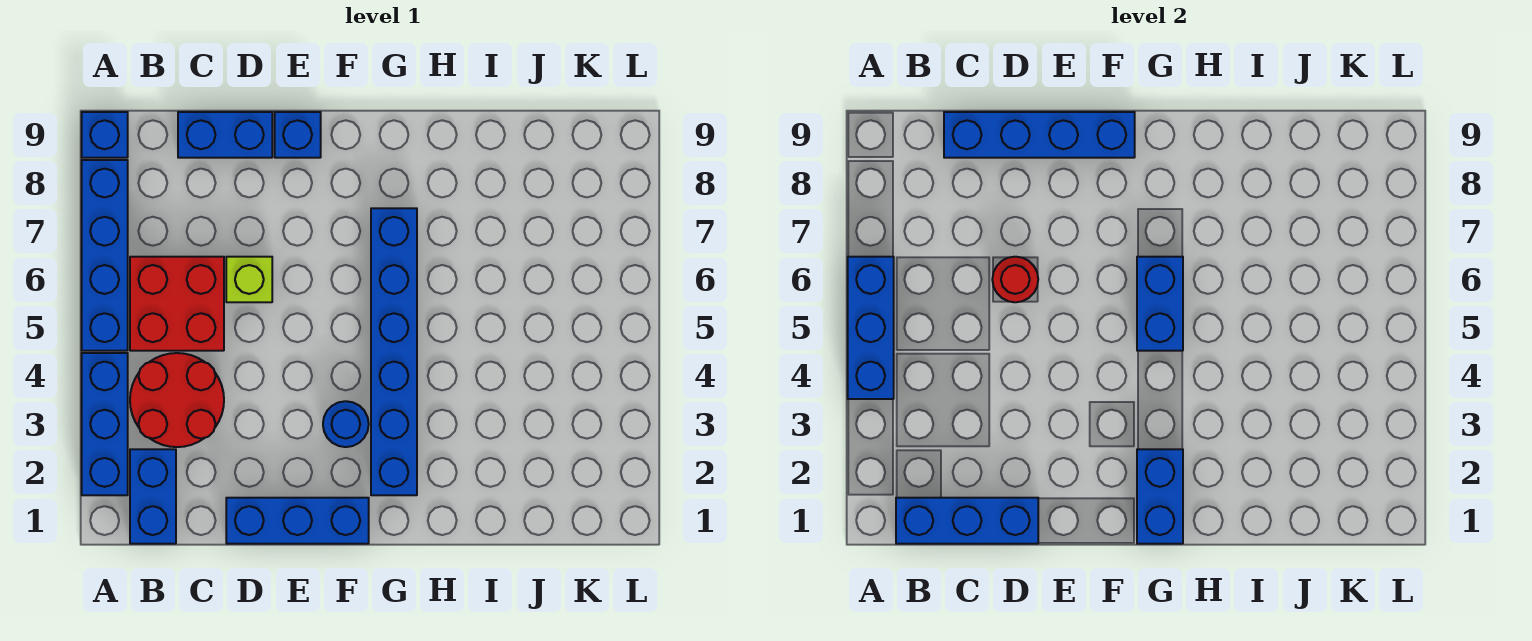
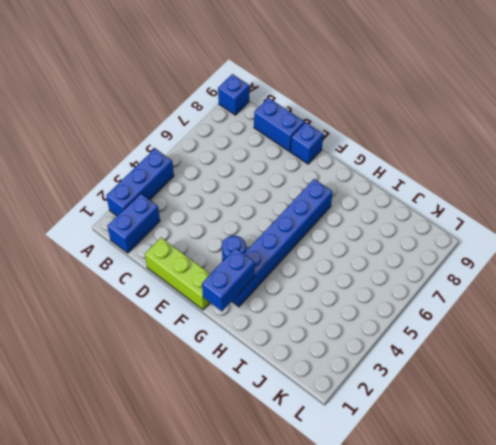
lime brick D1:F1 level 1 -> blue brick D1:F1 level 1
none -> blue brick A5:A8 level 1
none -> red round brick B3:C4 level 1
none -> red brick B5:C6 level 1

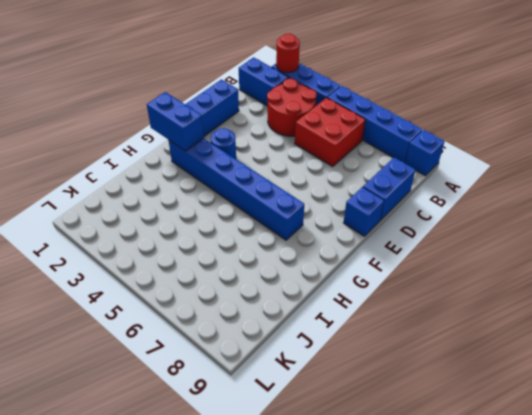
red round brick A2 level 2 -> red round brick D6 level 2
none -> lime brick D6 level 1
none -> blue brick A4:A6 level 2
none -> blue brick B1:D1 level 2

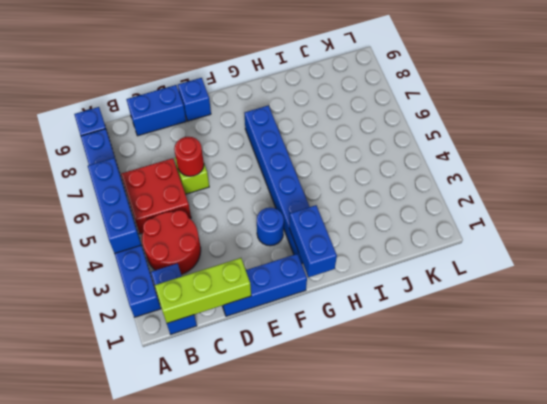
lime brick B1:D1 level 2 -> blue brick B1:D1 level 2
none -> blue brick C9:F9 level 2
none -> blue brick G5:G6 level 2

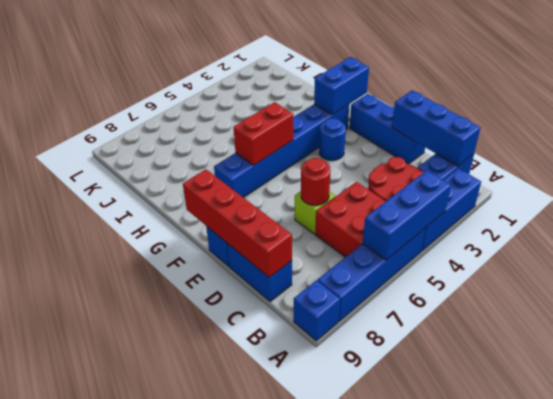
red brick C9:F9 level 2 -> blue brick C9:F9 level 2
red brick G5:G6 level 2 -> blue brick G5:G6 level 2

